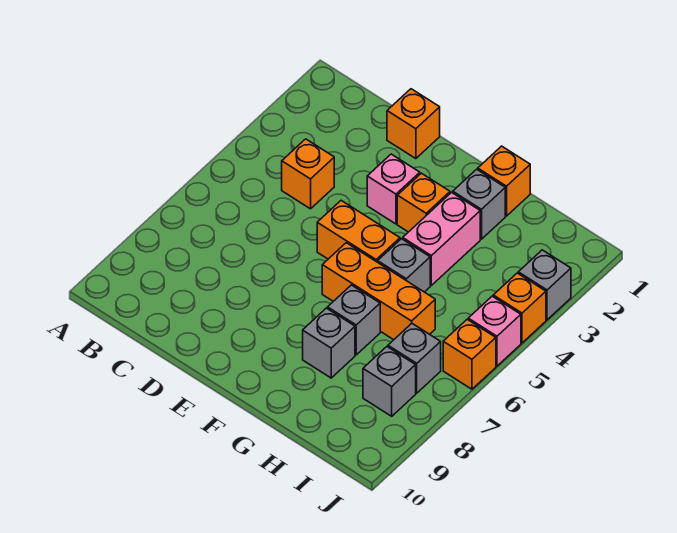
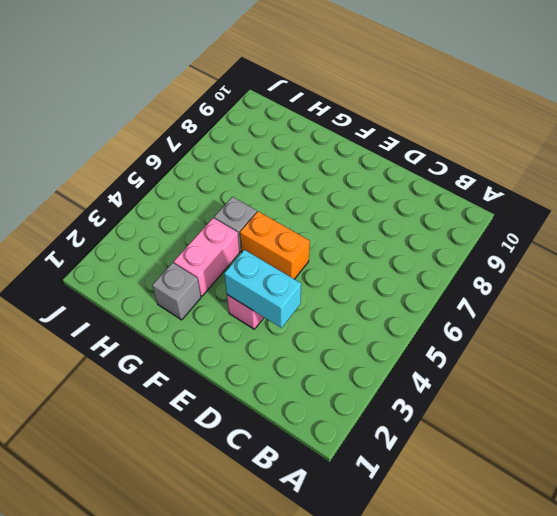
cyan brick D3:E3 level 2 -> none
none -> orange brick C4 level 1
none -> orange brick D1 level 1
none -> orange brick F3 level 1

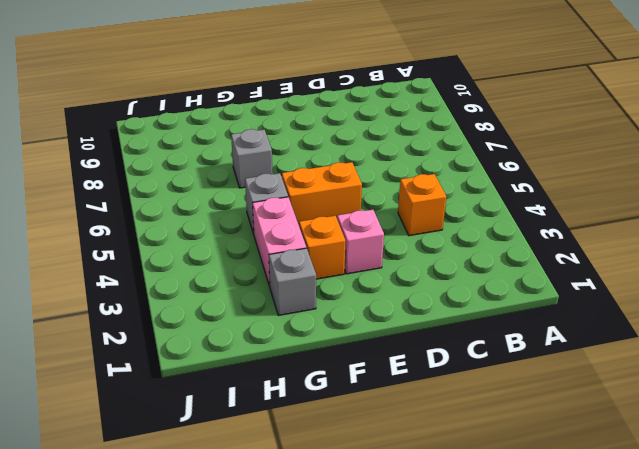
none -> orange brick D1 level 1
none -> orange brick F6:H6 level 1
none -> orange brick G1 level 1

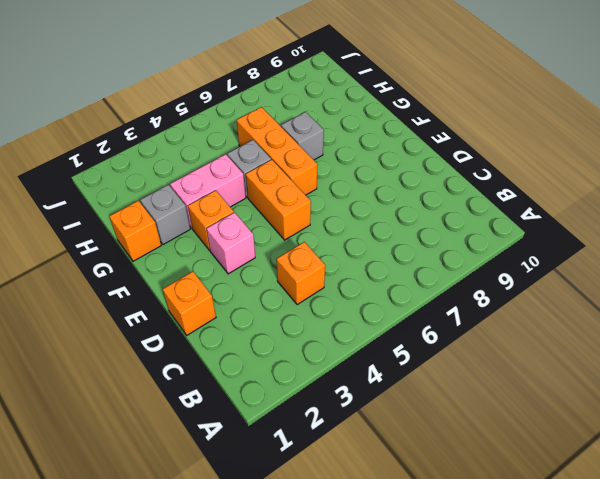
none -> grey brick G8 level 1
none -> grey brick I7 level 1
none -> grey brick I8 level 1

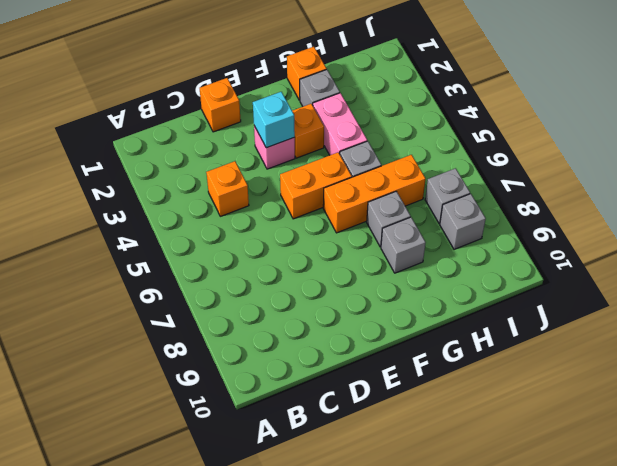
cyan brick E3 level 2 -> none
none -> grey brick J3 level 1
none -> orange brick J4 level 1
none -> pink brick J5 level 1

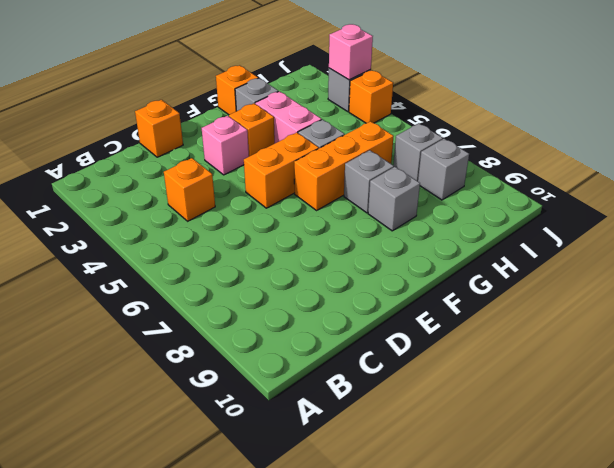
pink brick J3 level 2 -> pink brick J5 level 1
none -> orange brick J6 level 1

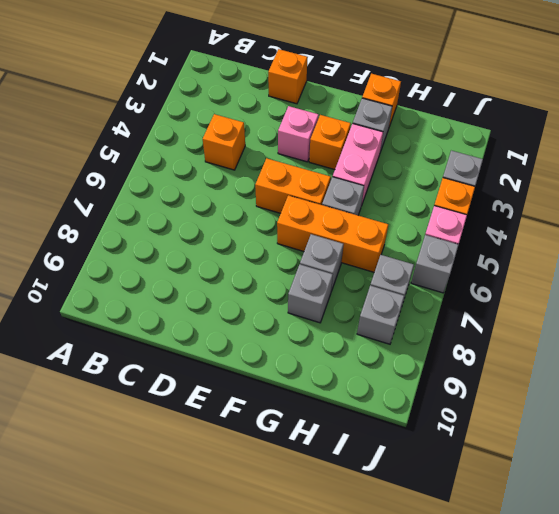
grey brick J6 level 1 -> orange brick J6 level 1

